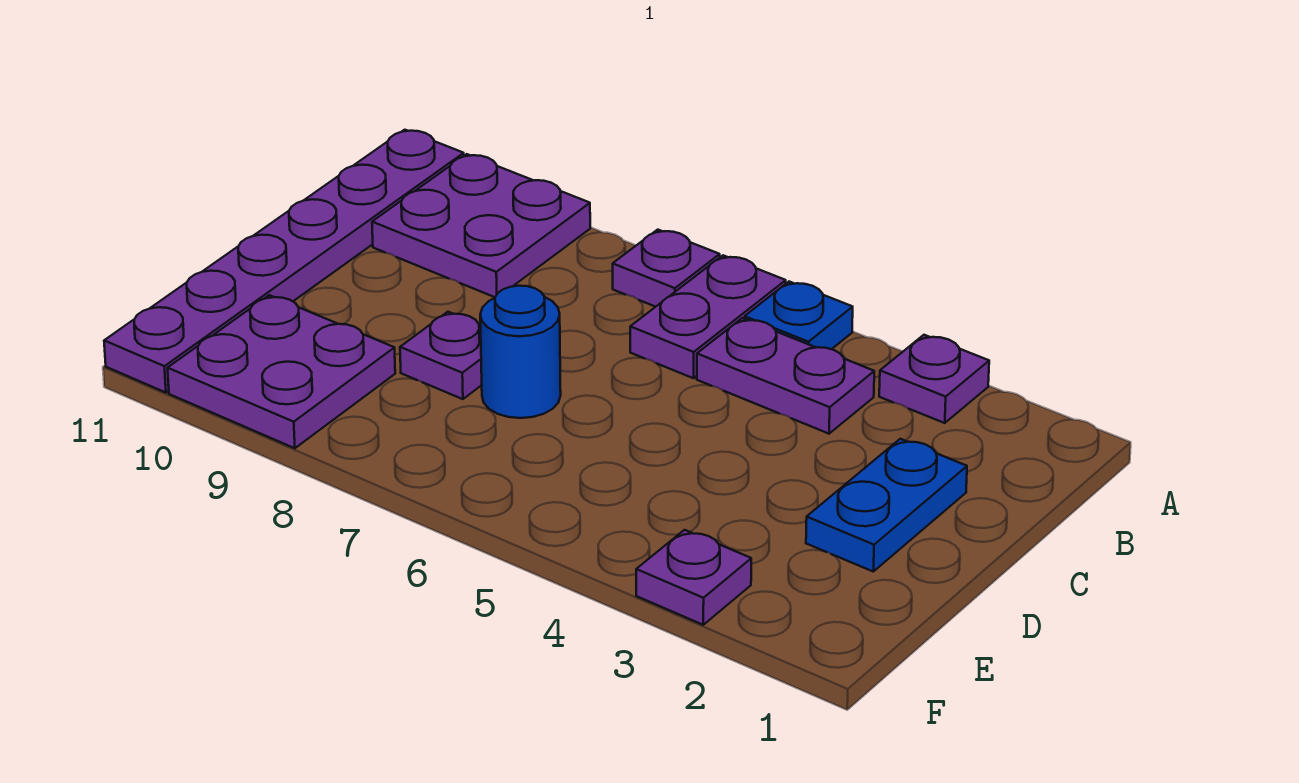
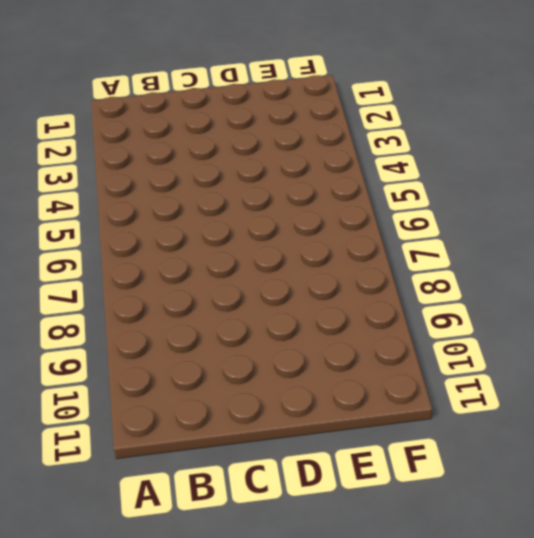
none -> purple plate A3 level 1
none -> blue plate A5 level 1
none -> purple plate A6:B6 level 1

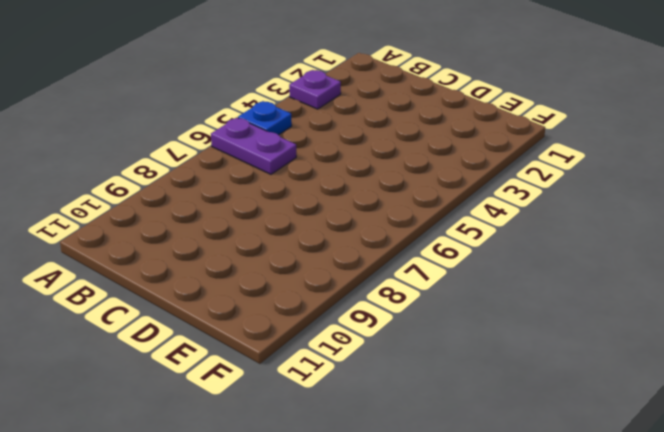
none -> purple plate A7 level 1
none -> purple plate A9:B10 level 1
none -> purple plate A11:F11 level 1

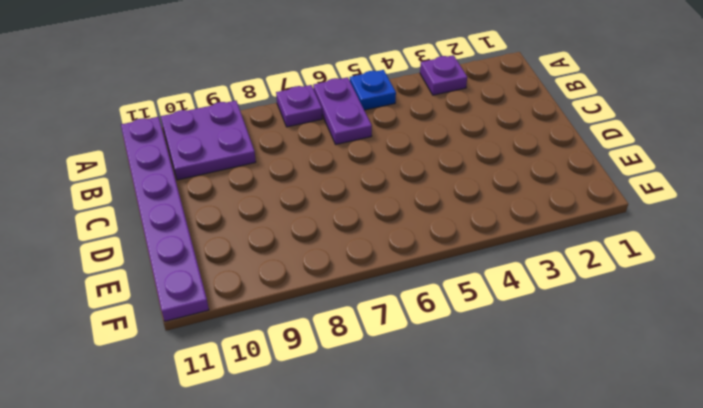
none -> purple plate B4:B5 level 1
none -> blue plate C2:D2 level 1
none -> blue round brick D7 level 1

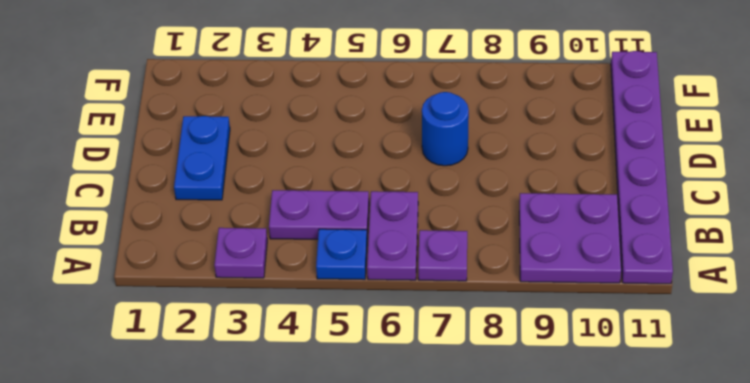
none -> purple plate D8 level 1
none -> purple plate E9:F10 level 1
none -> purple plate F3 level 1

